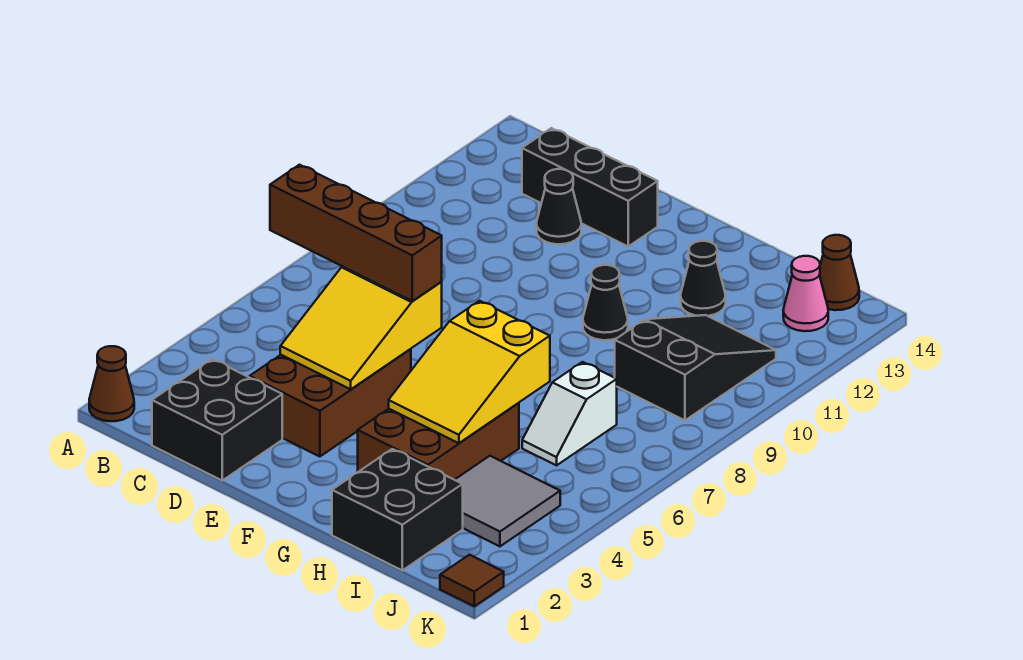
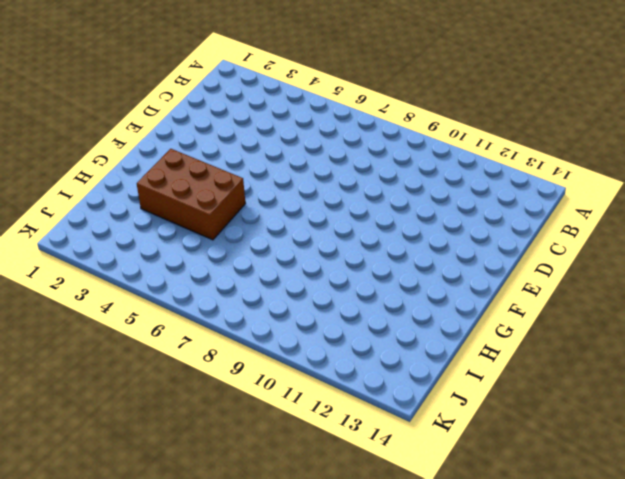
none -> brown cone A1 level 1
none -> black brick C1:D2 level 1
none -> black brick C13:E13 level 1

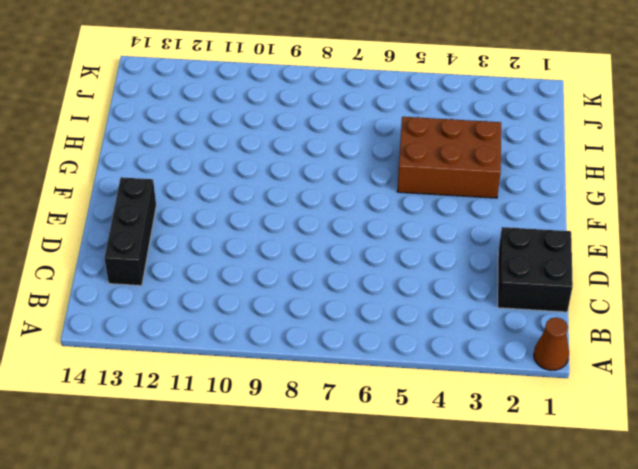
none -> brown brick D3:E5 level 1
none -> black cone D12 level 1
none -> black cone G10 level 1

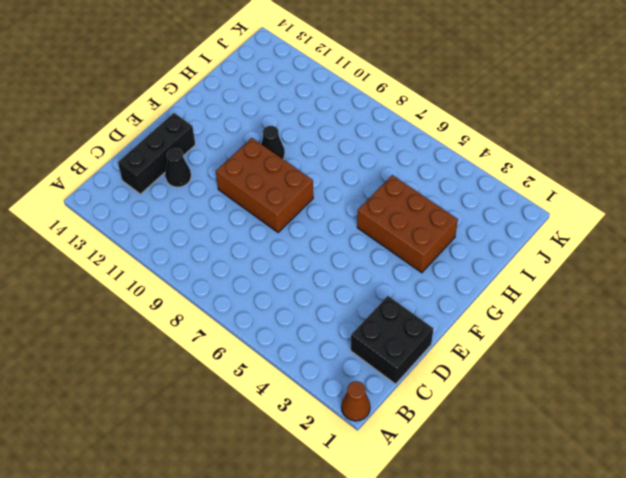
brown brick E8:F10 level 1 -> brown brick D3:E5 level 1
none -> black brick H1:I2 level 1
none -> black cone H12 level 1
none -> grey tile I3:J4 level 1

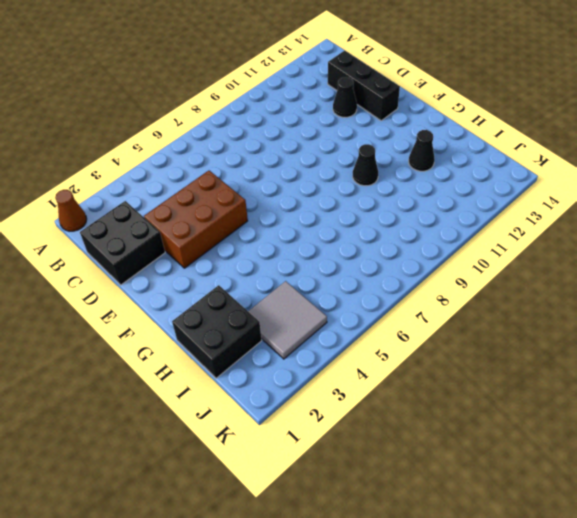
none -> brown brick G3:H5 level 1
none -> white slope I6:I7 level 1 top 7
none -> black slope I9:J11 level 1 top 9

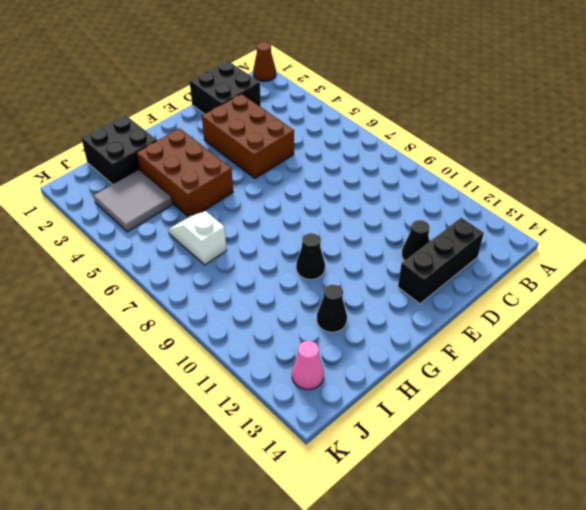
none -> black slope I9:J11 level 1 top 9
none -> brown cone J14 level 1
none -> brown tile K1 level 1

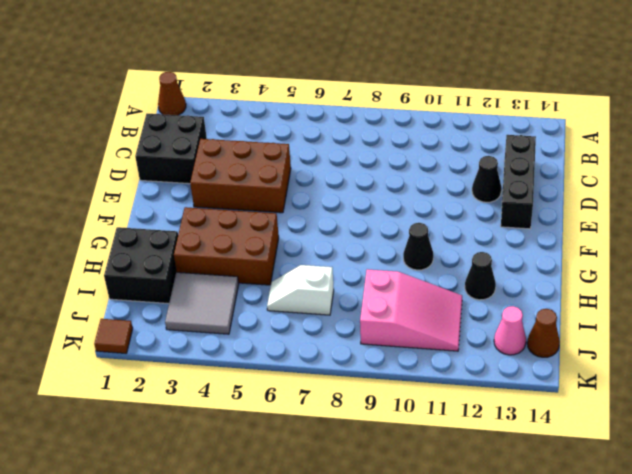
pink slope I9:J11 level 1 top 9 -> black slope I9:J11 level 1 top 9
none -> yellow slope D4:E6 level 2 top 6
none -> yellow slope G4:H6 level 2 top 6
none -> brown brick B6:E6 level 3

